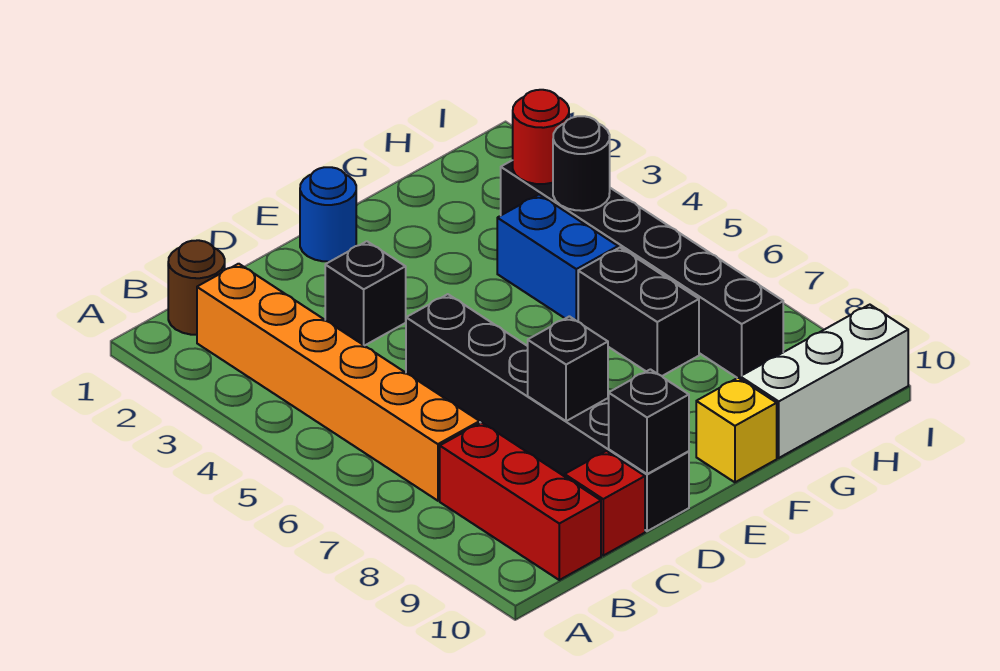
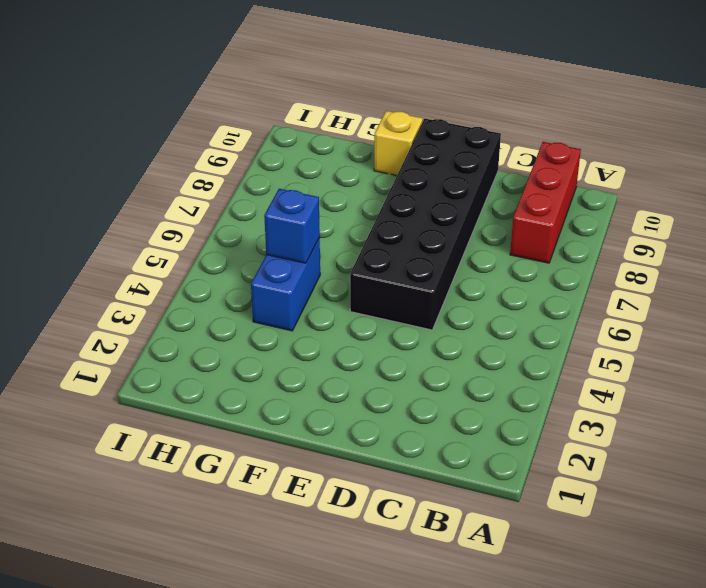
black brick D5:E10 level 1 -> black brick D5:D10 level 1
blue brick G5 level 2 -> none
none -> brown round brick B1 level 1
none -> orange brick B2:B7 level 1
none -> red brick C10 level 1

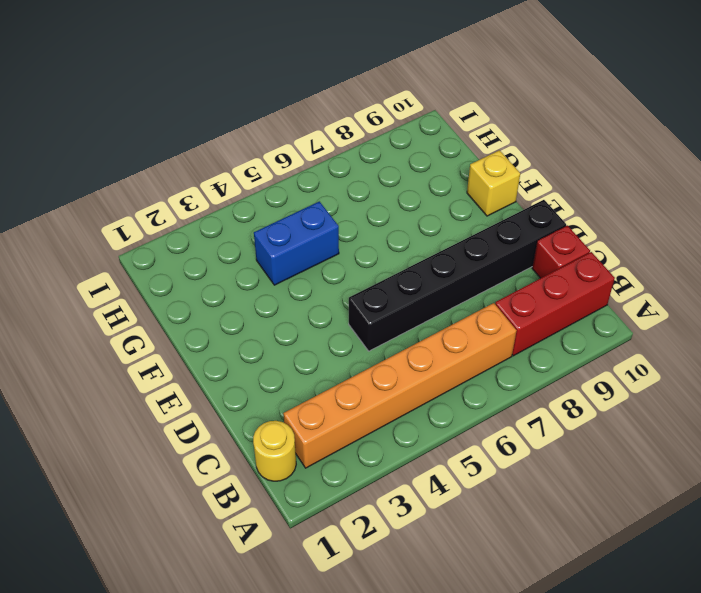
yellow round brick B1 level 1 -> brown round brick B1 level 1
none -> black brick D3 level 1
none -> blue round brick E1 level 1
none -> black brick G6:G7 level 1

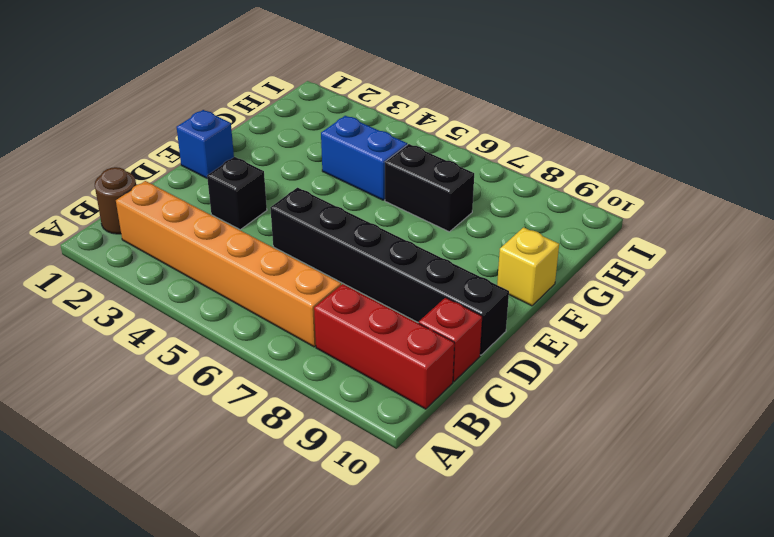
blue brick E1 level 1 -> blue round brick E1 level 1
none -> white brick G10:I10 level 1
none -> black brick H3:H8 level 1
none -> black brick D8 level 2

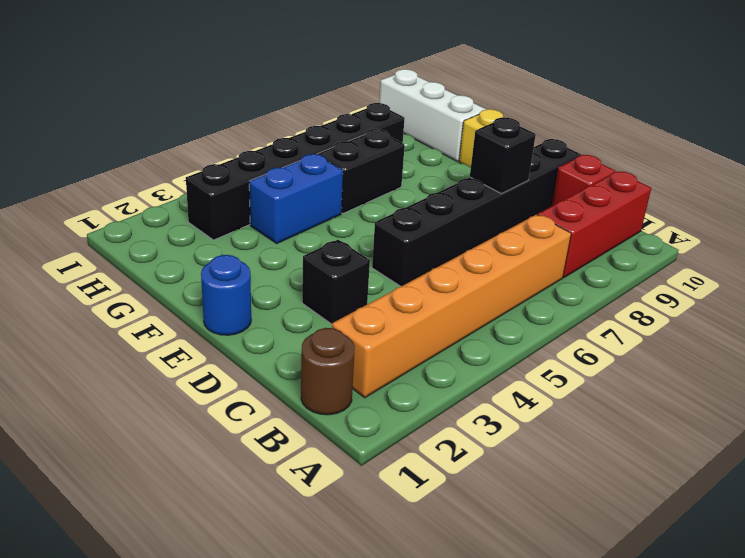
none -> black brick D10 level 2
none -> red round brick H3 level 2
none -> black round brick H4 level 2

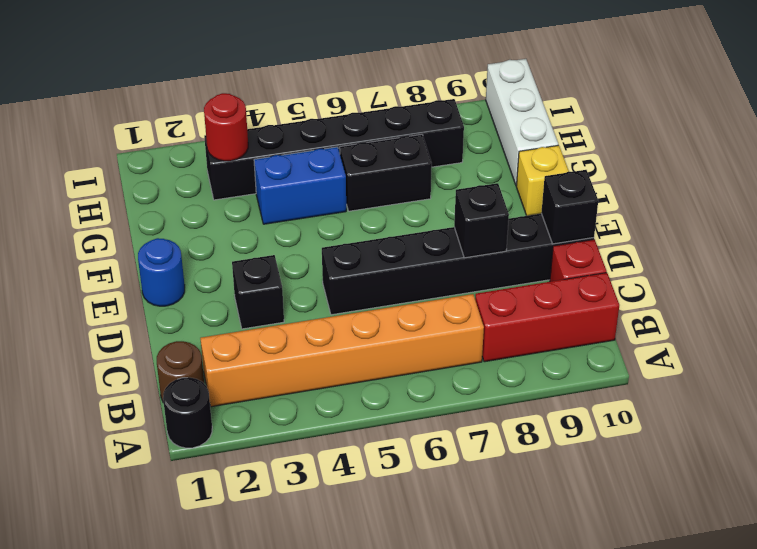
black round brick A1 level 1 -> black round brick H4 level 2

